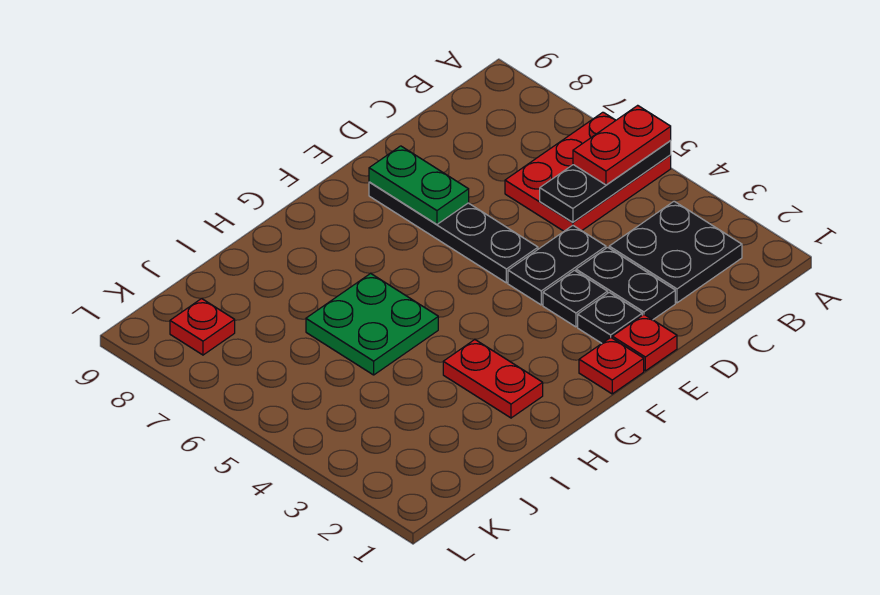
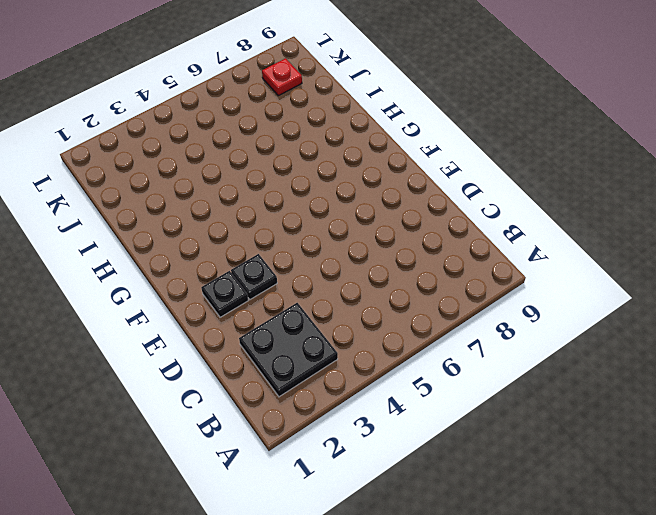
none -> red plate A5:C6 level 1
none -> black plate D2:D3 level 1
none -> black plate D4:E4 level 1

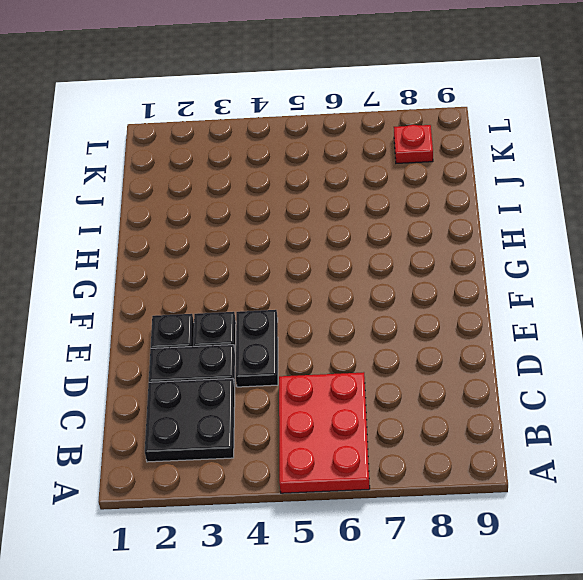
none -> red plate E1 level 1
none -> black plate E5:E8 level 1
none -> red plate F1 level 1

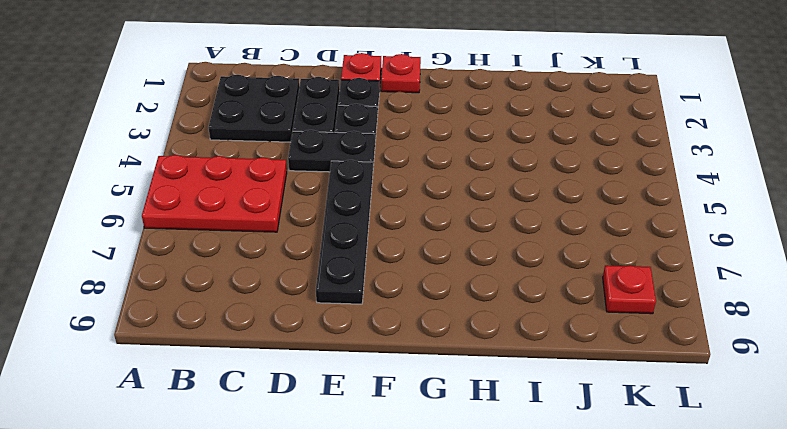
none -> red plate H2:H3 level 1
none -> green plate H5:I6 level 1
none -> black plate A5:C5 level 2

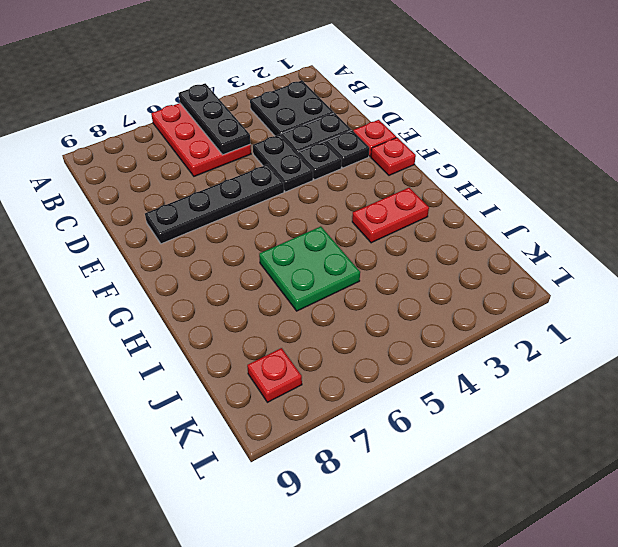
none -> green plate E7:E8 level 2
none -> red plate A5:B5 level 3

